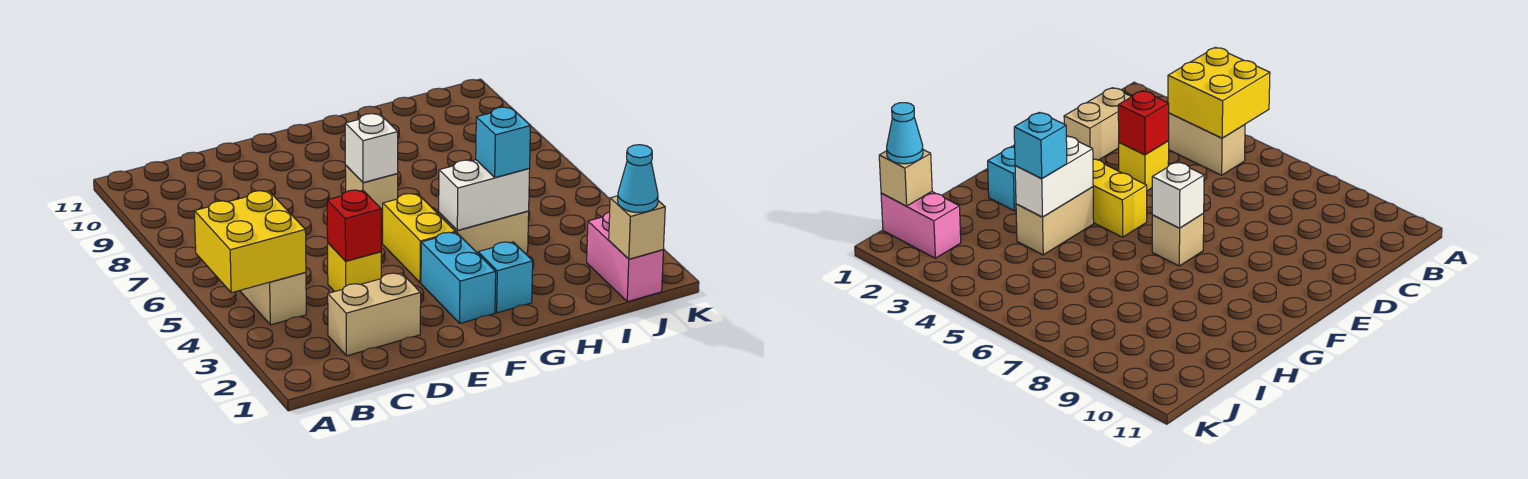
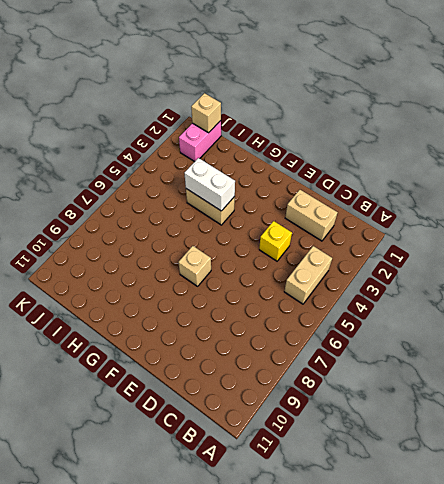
none -> cyan brick F2:F3 level 1
none -> yellow brick F4:F5 level 1
none -> cyan brick G2 level 1

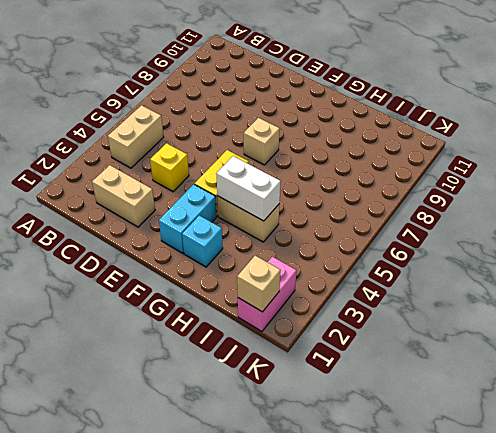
none -> yellow brick A4:B5 level 2
none -> red brick D4 level 2
none -> white brick F7 level 2

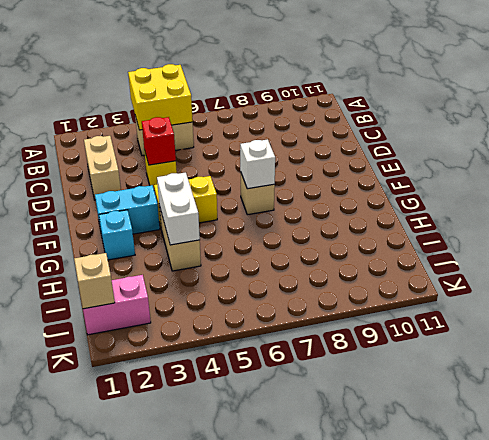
none -> cyan brick H4 level 3
none -> cyan cone J1 level 3

